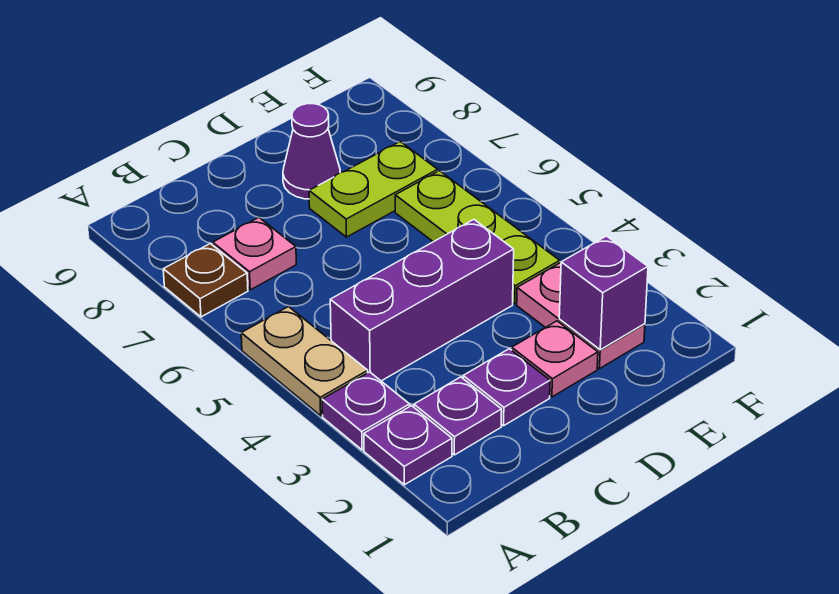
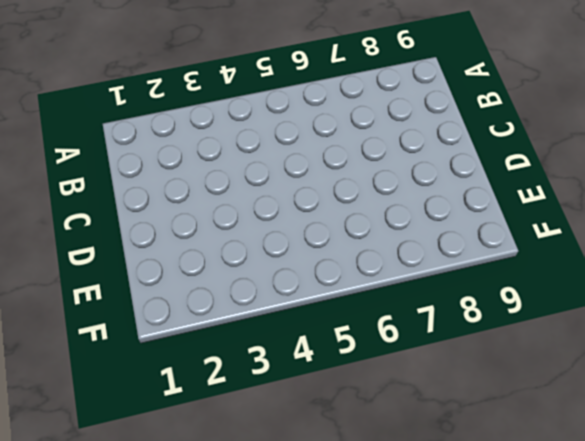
none -> purple plate A2 level 1
none -> purple plate A3 level 1
none -> tan plate A4:A5 level 1

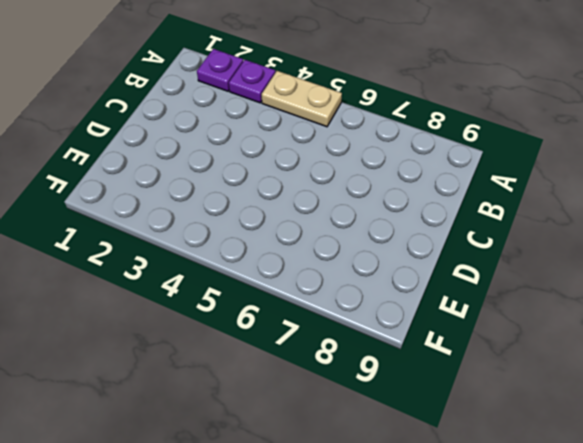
none -> brown plate A7 level 1
none -> purple plate B2 level 1
none -> purple brick B4:D4 level 1

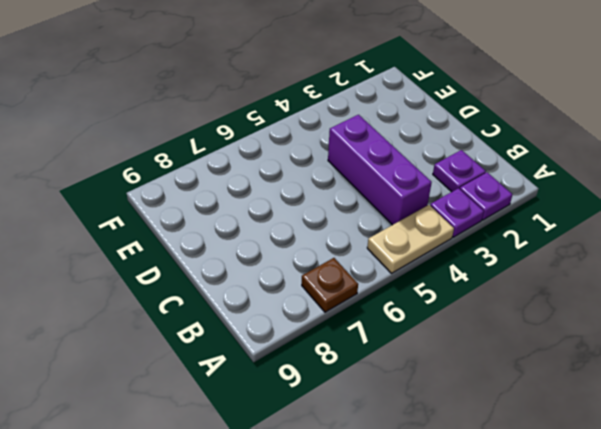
none -> pink plate B7 level 1
none -> purple plate C2 level 1
none -> pink plate D2 level 1

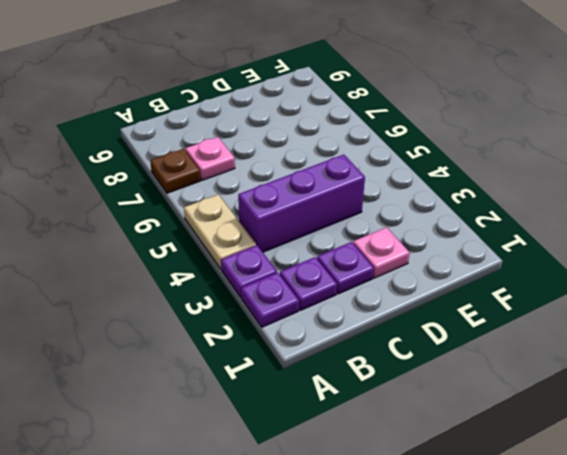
none -> lime plate D7:E7 level 1
none -> purple cone D8 level 1
none -> pink plate E2:E3 level 1

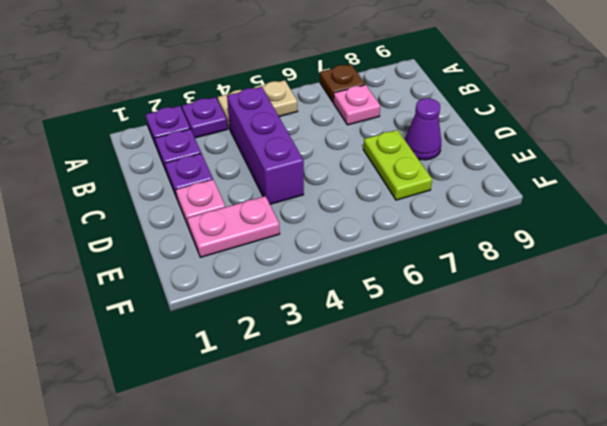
none -> lime plate E4:E6 level 1
none -> purple brick E2 level 2

